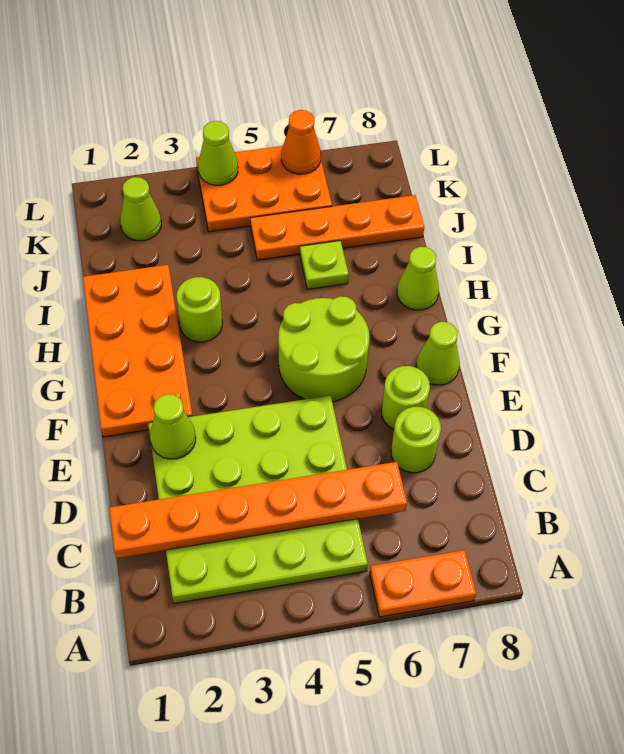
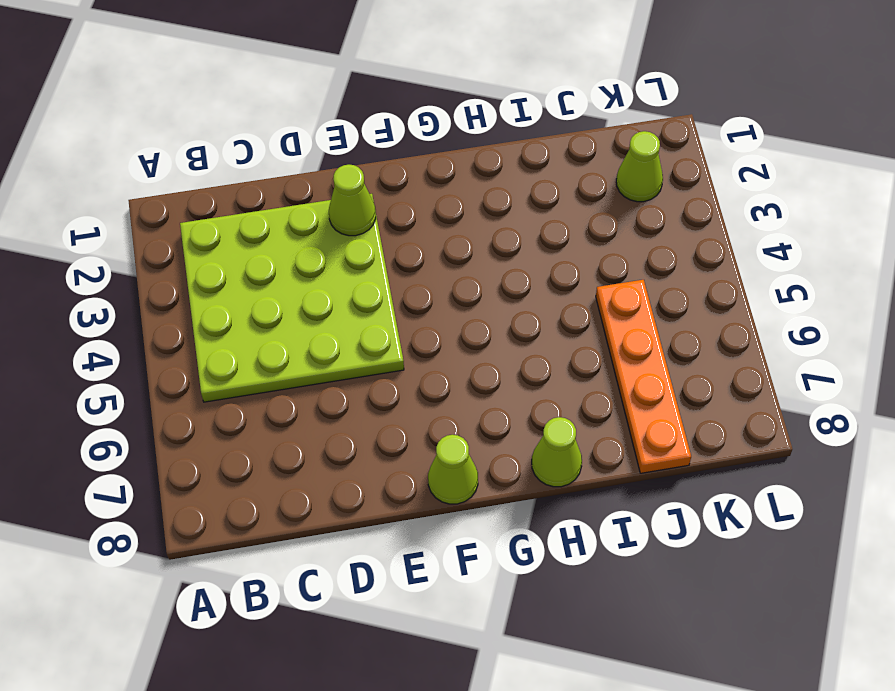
none -> orange plate A6:A7 level 1
none -> lime round brick D7 level 1
none -> lime round brick E7 level 1

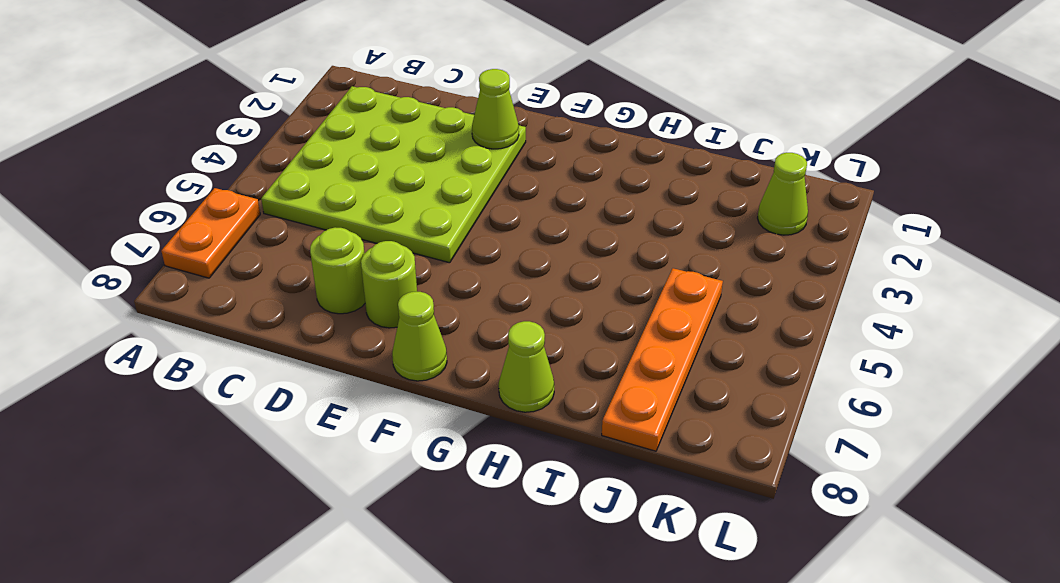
none -> orange plate F1:I2 level 1
none -> lime round brick F5:G6 level 1
none -> lime round brick H3 level 1

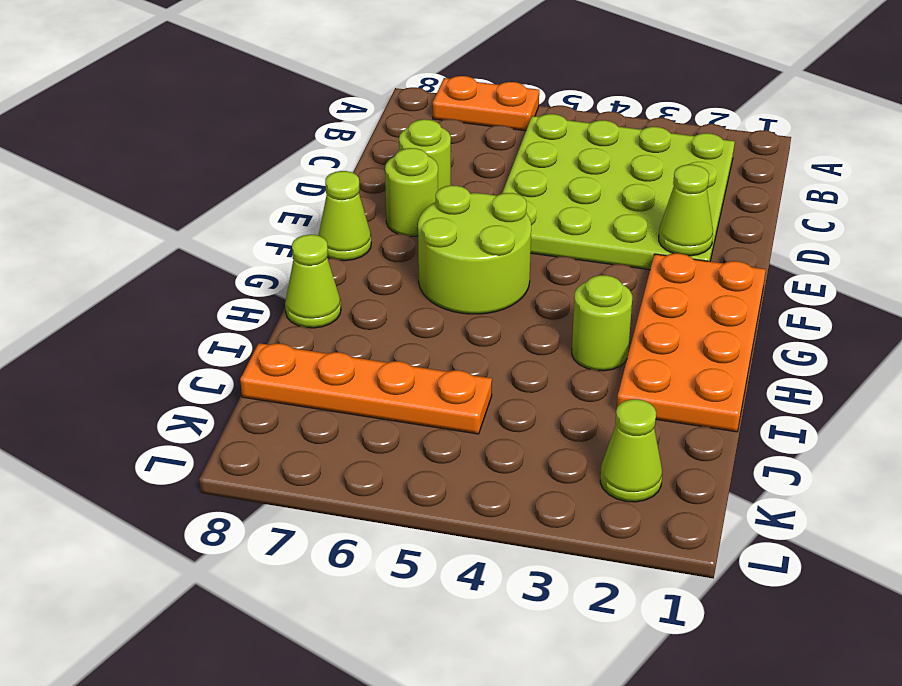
none -> lime plate I6 level 1
none -> orange plate K4:L6 level 1
none -> orange plate C1:C6 level 2

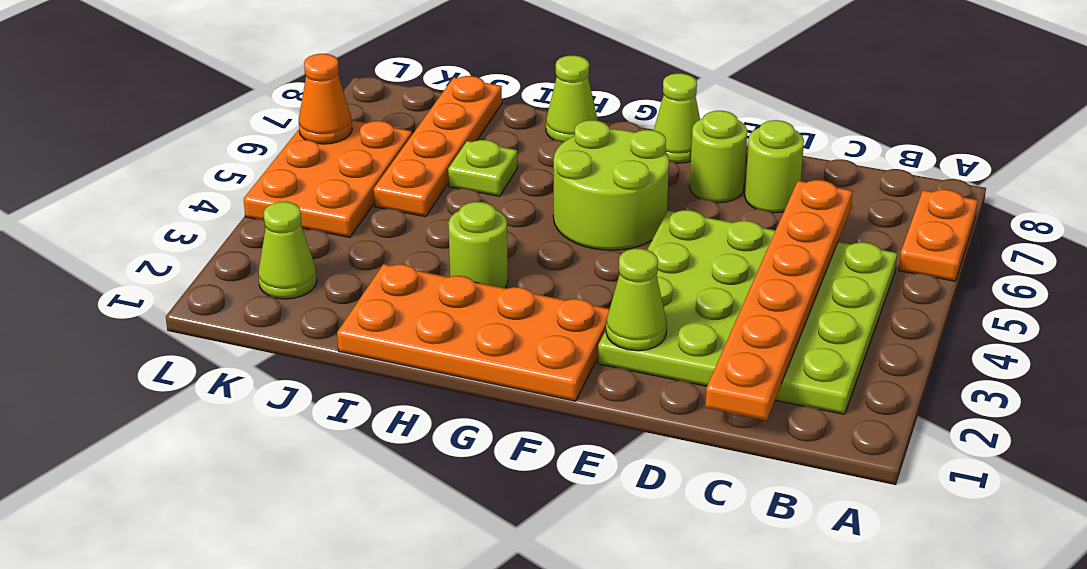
none -> lime cone L4 level 2

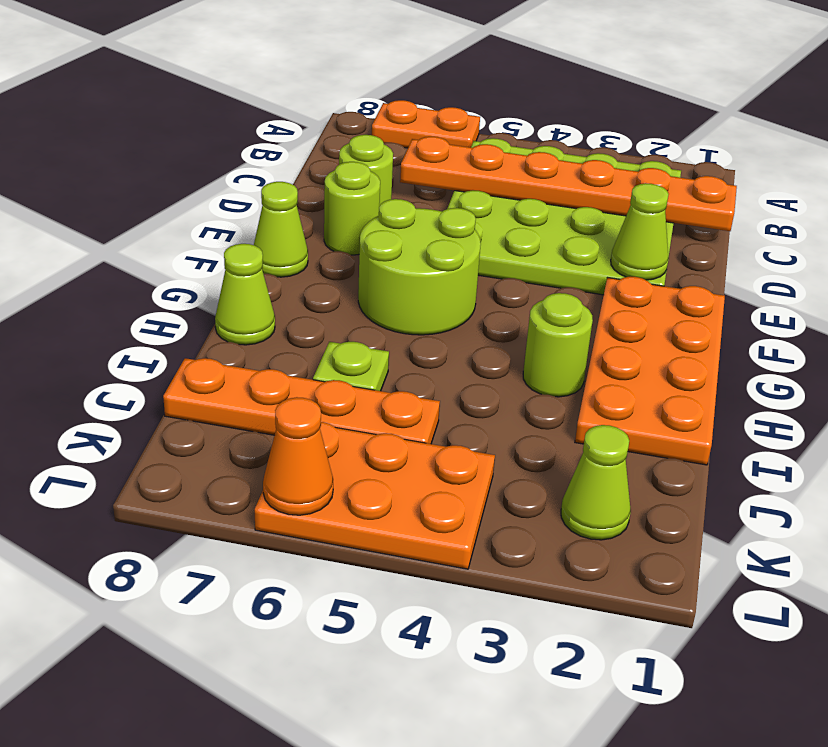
none -> lime cone L4 level 2

